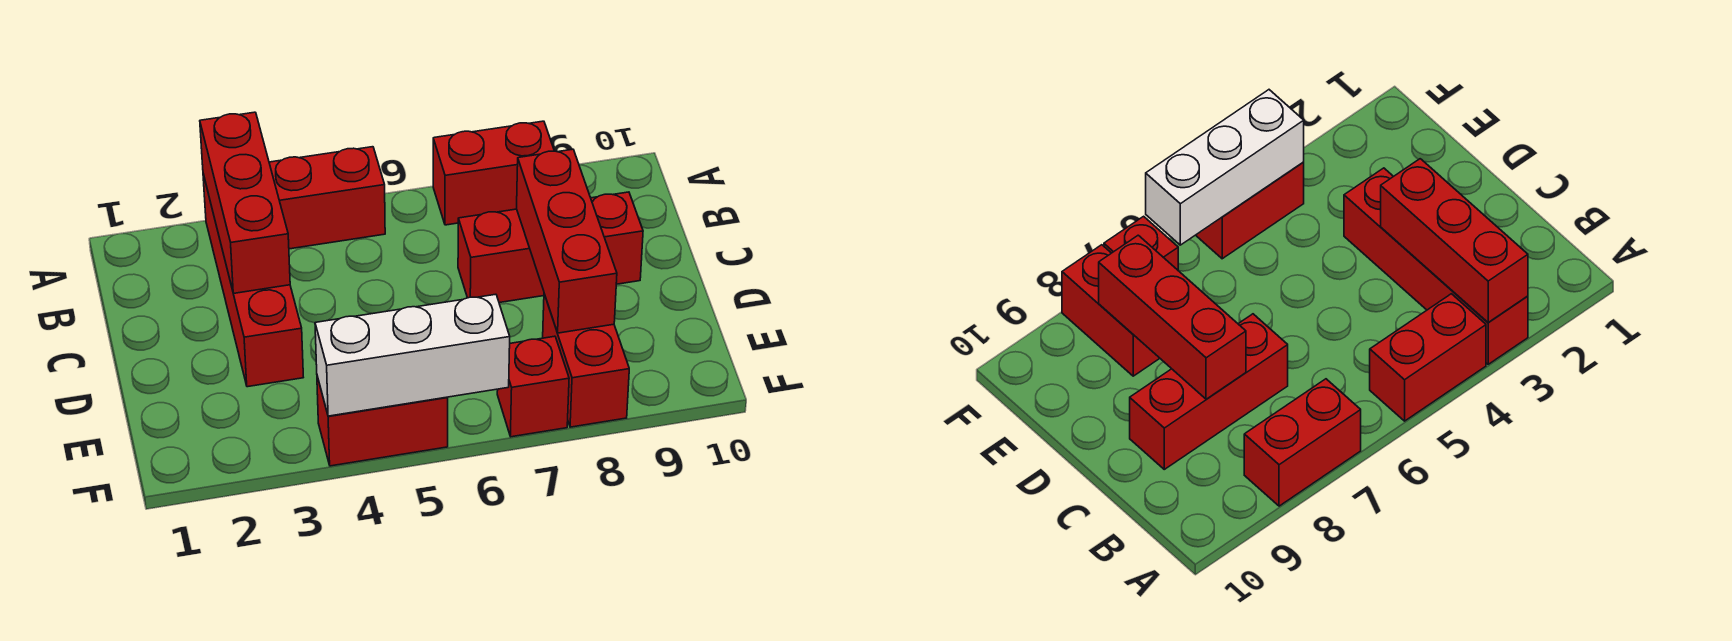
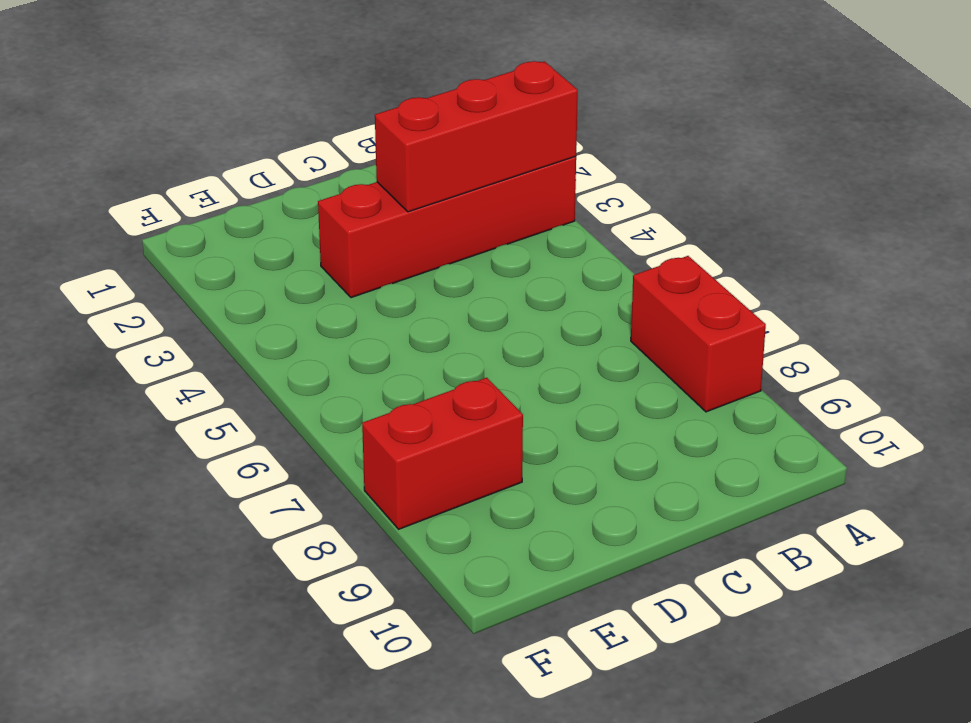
none -> red brick A4:A5 level 1
none -> red brick C7:C9 level 1

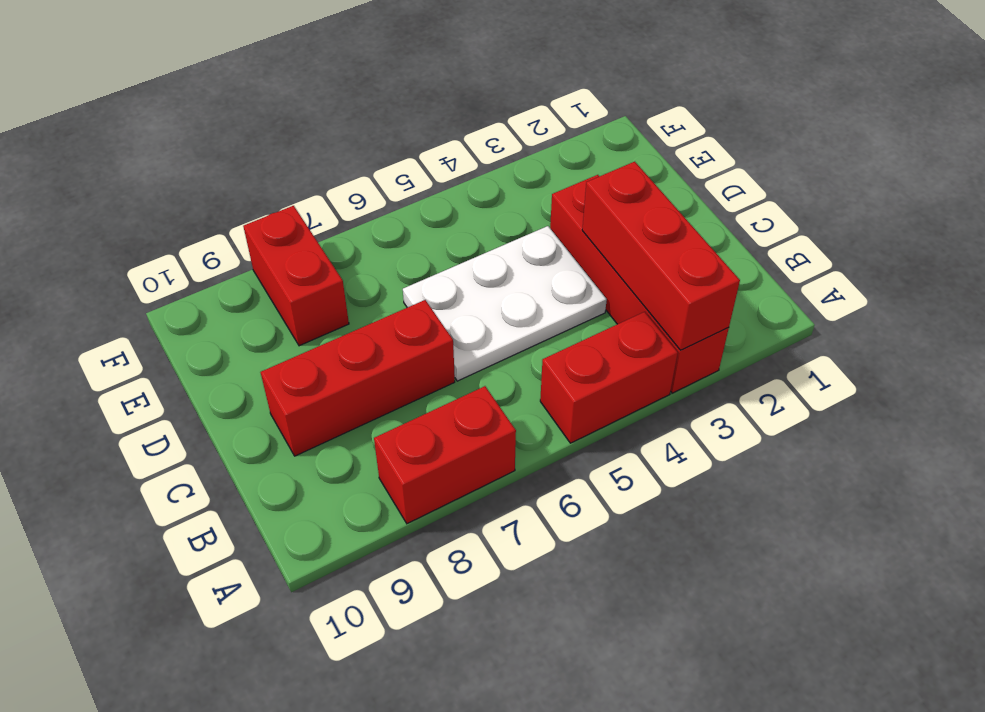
white plate C4:D6 level 1 -> none
none -> red brick F4:F5 level 1
none -> red brick F7 level 1

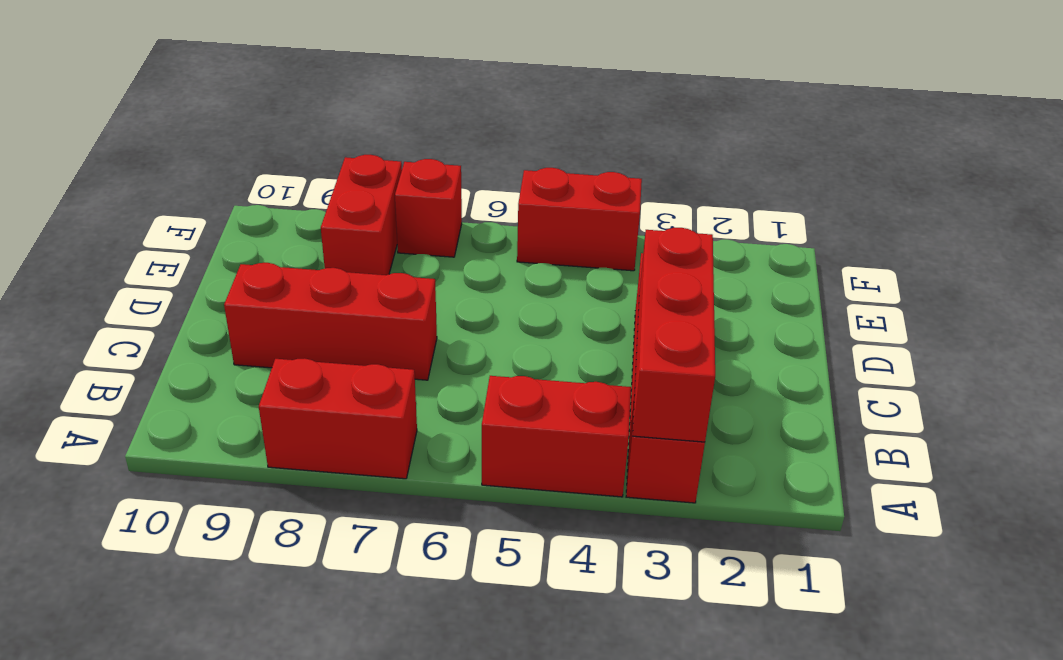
none -> red brick C8:E8 level 2
none -> white brick F4:F6 level 2

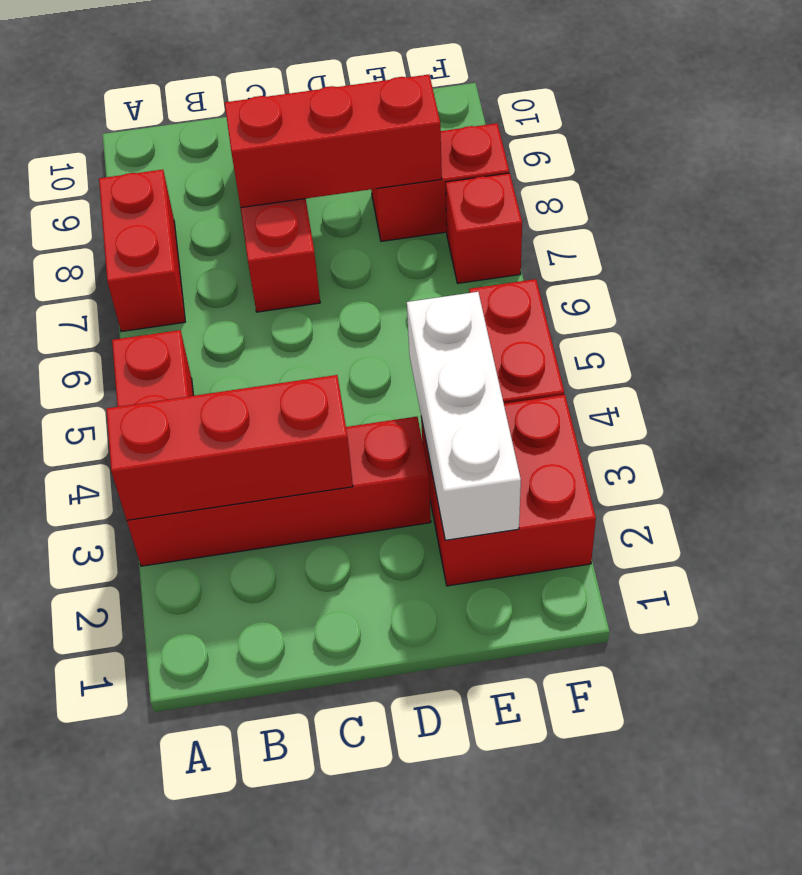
red brick E2:F3 level 1 -> none
white brick E2:E4 level 2 -> white brick F4:F6 level 2

